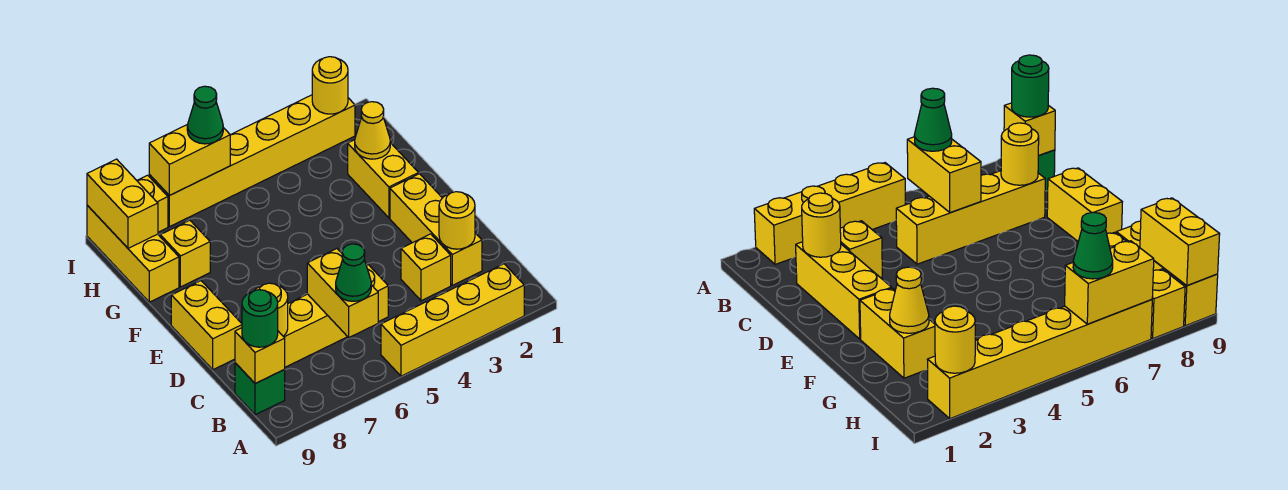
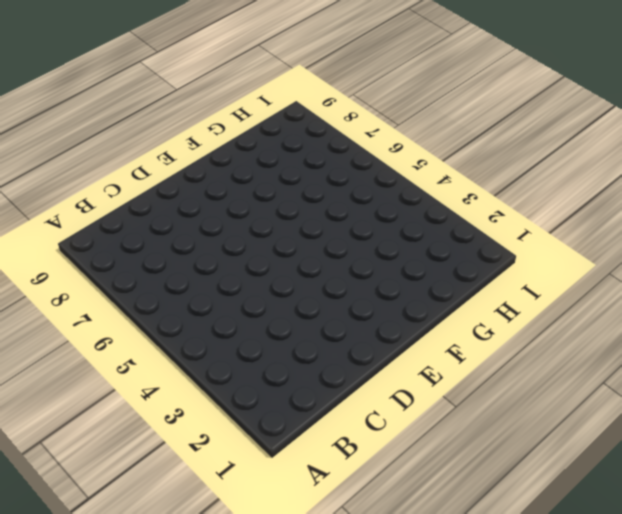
none -> yellow brick A2:A5 level 1
none -> green brick B9 level 1
none -> yellow brick C2:E2 level 1

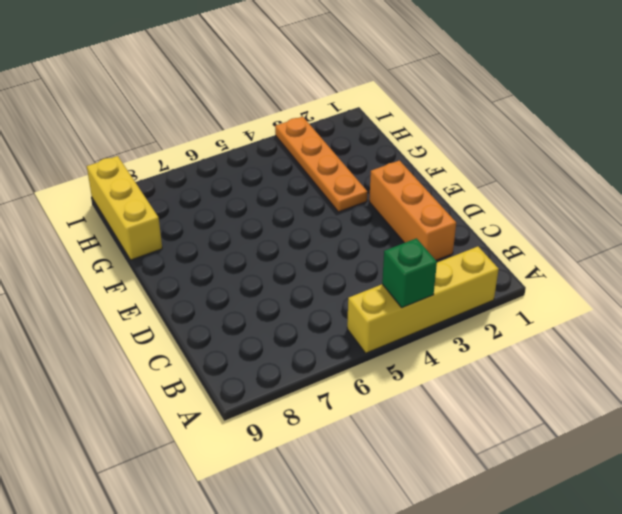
green brick A4 level 2 -> green brick B9 level 1
orange brick C2:E2 level 1 -> yellow brick C2:E2 level 1
orange plate F3:I3 level 1 -> yellow brick I2:I7 level 1
none -> yellow brick C3 level 1
none -> yellow brick C5:C8 level 1
none -> yellow brick D9:E9 level 1

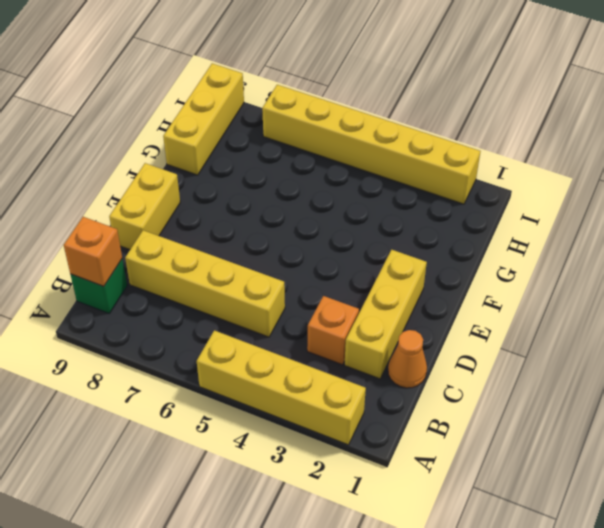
orange brick B9 level 2 -> yellow brick B9 level 2
orange cone C1 level 1 -> none
orange brick C3 level 1 -> yellow brick C3 level 1
none -> yellow brick F2:G2 level 1
none -> yellow brick G8 level 1
none -> yellow brick I8 level 1

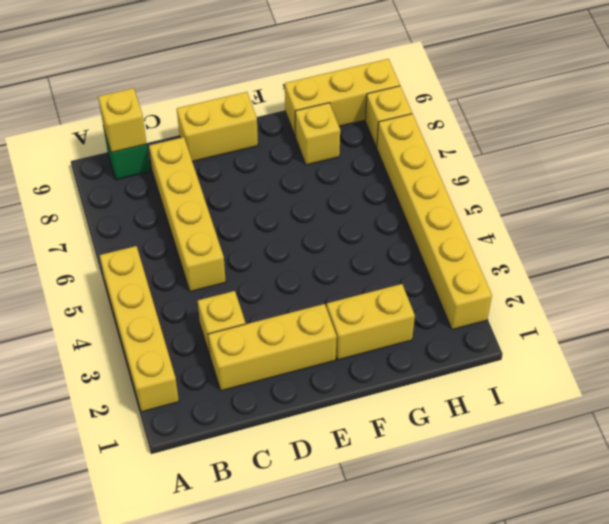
none -> yellow brick B6:C6 level 2
none -> yellow round brick C2 level 2
none -> yellow round brick C8 level 2

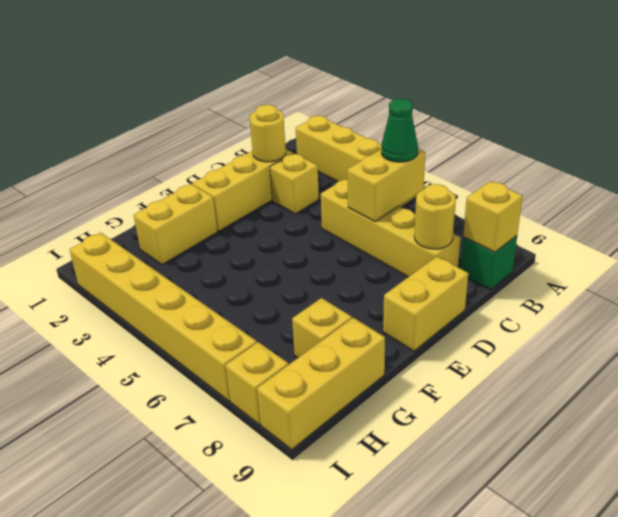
none -> yellow cone G2 level 2
none -> yellow brick H9:I9 level 2
none -> yellow round brick I2 level 2

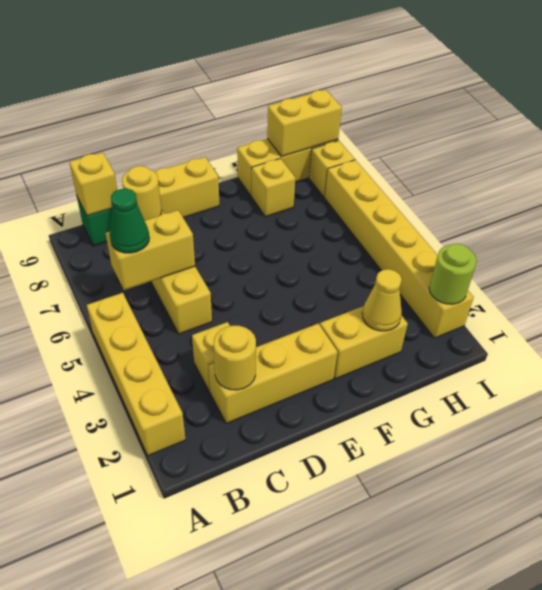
lime round brick I2 level 2 -> yellow round brick I2 level 2
none -> yellow brick I6:I7 level 2
none -> green round brick B9 level 3
none -> green cone I6 level 3

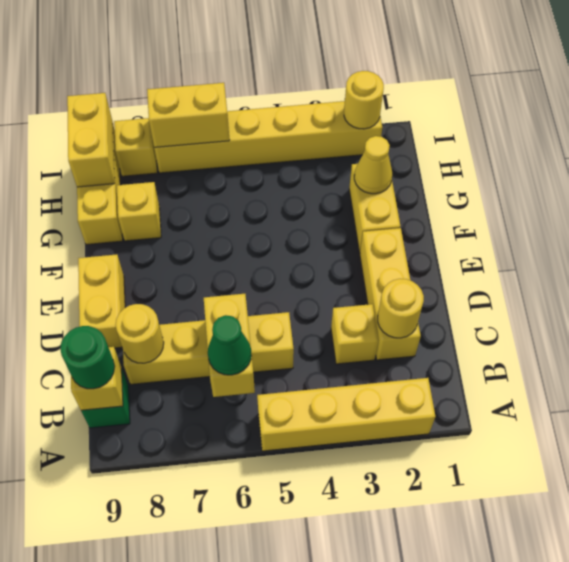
none -> green cone I6 level 3

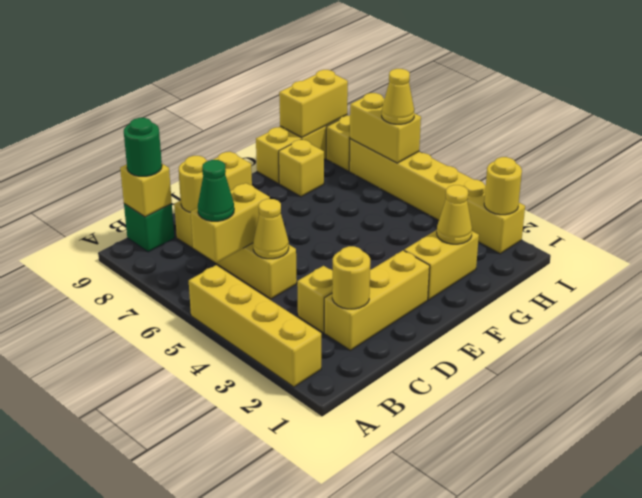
yellow cone C5 level 2 -> none
yellow cone I6 level 3 -> green cone I6 level 3

